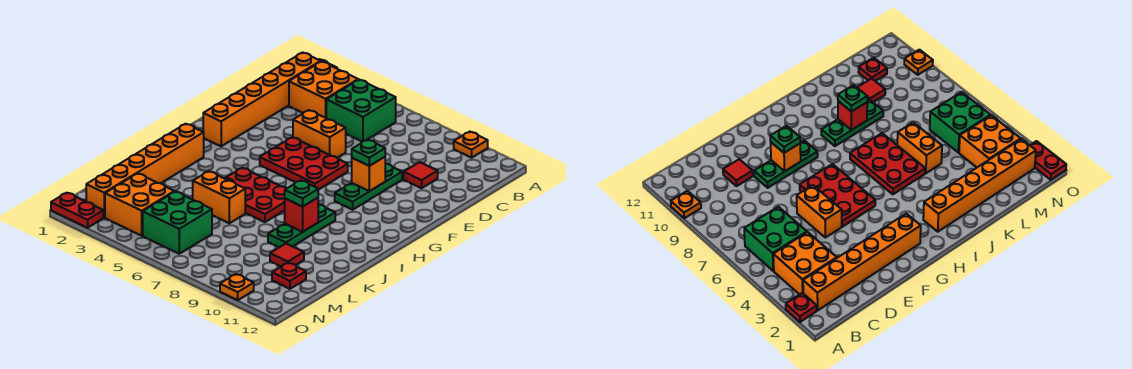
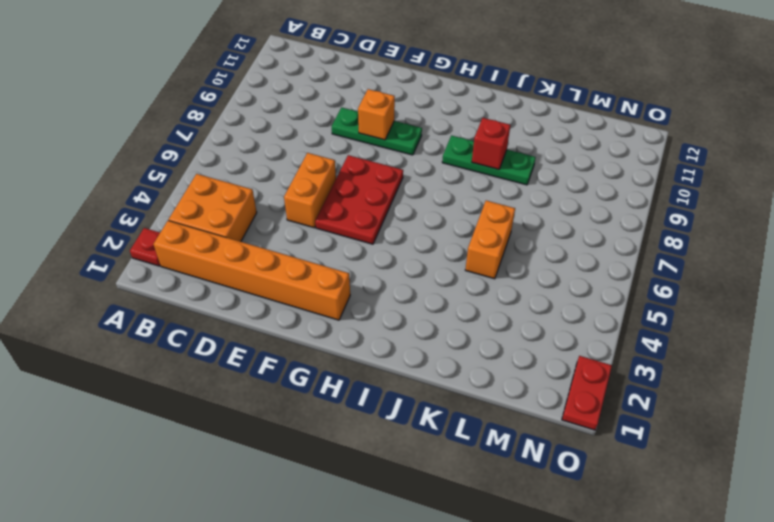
none -> orange plate A10 level 1
none -> green brick B5:C6 level 1
none -> red tile D10 level 1

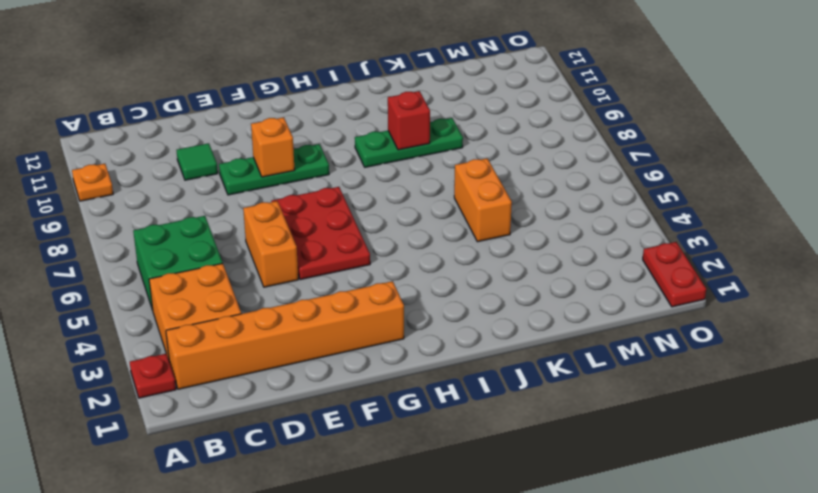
green tile D10 level 1 -> red tile D10 level 1
none -> orange brick I2:N2 level 1
none -> red plate I5:J7 level 1
none -> red tile L10 level 1

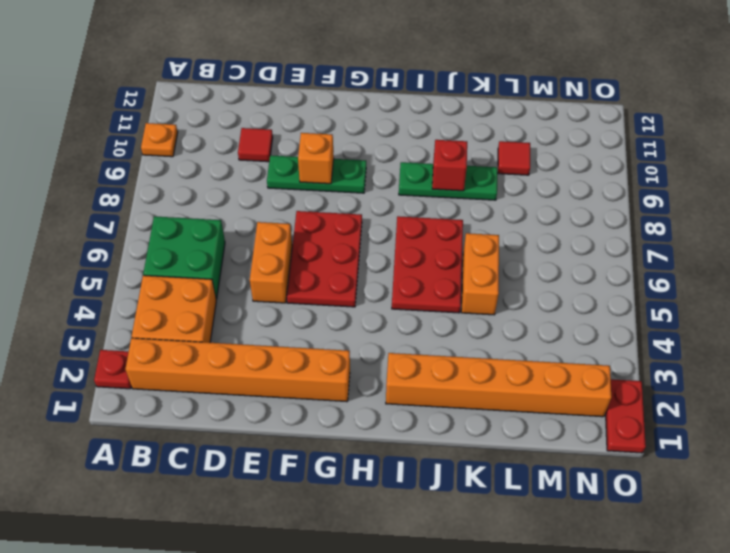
none -> orange brick M3:N4 level 1
none -> green brick M5:N6 level 1
none -> red plate M11 level 1

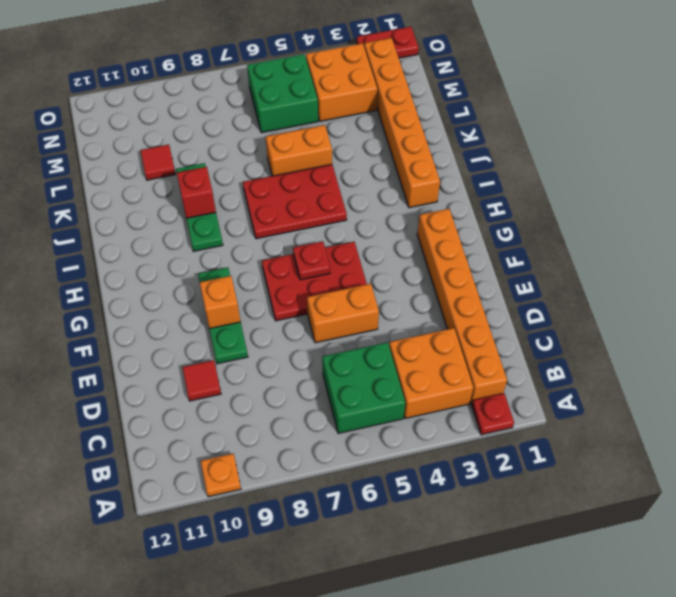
red plate G6 level 2 -> red plate M11 level 1
none -> orange plate O10 level 1
none -> green plate F9 level 3
none -> green plate J9 level 3

